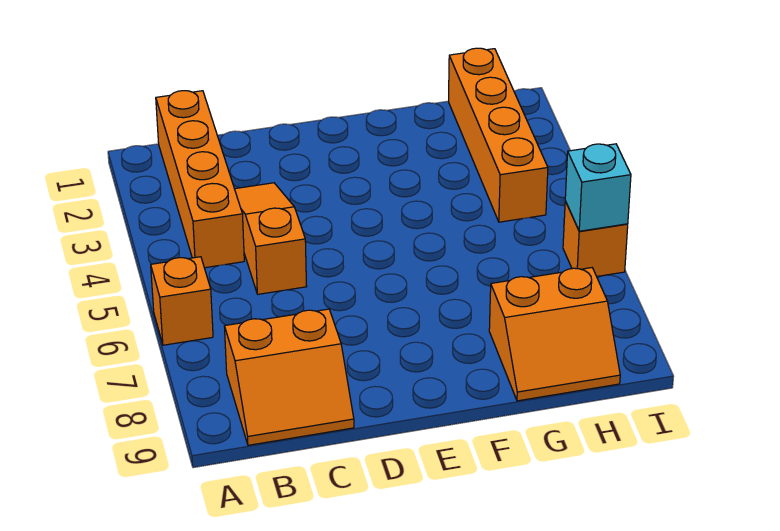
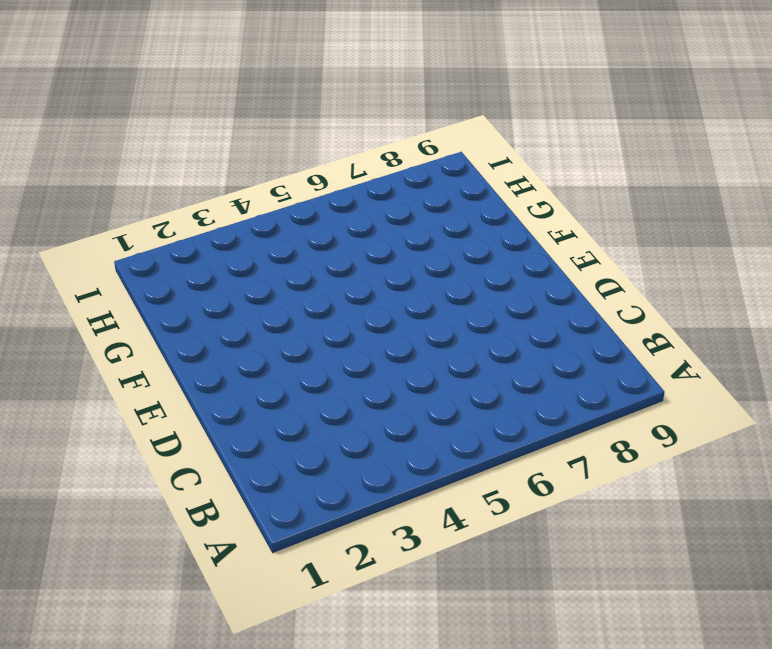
none -> orange brick A6 level 1
none -> orange brick B1:B4 level 1

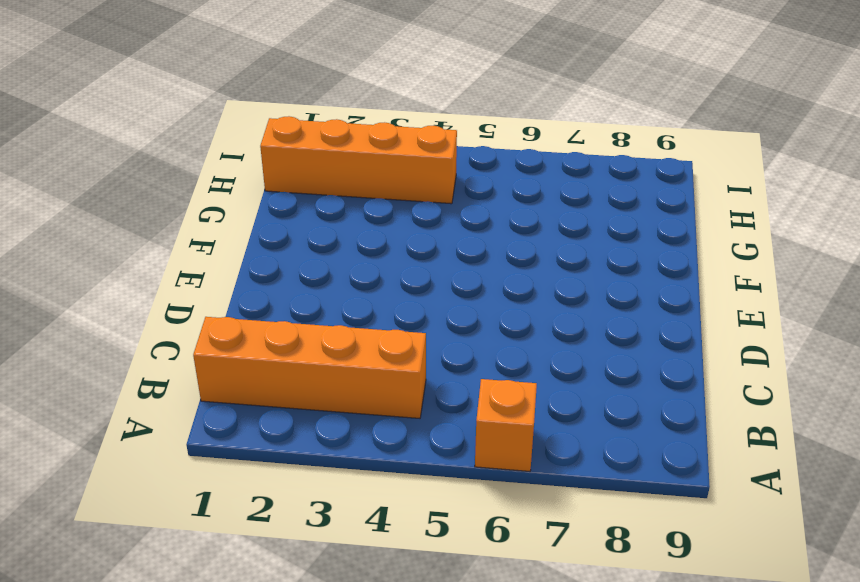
none -> orange slope B8:C9 level 1 top 8
none -> orange slope C3:C5 level 1 top 5

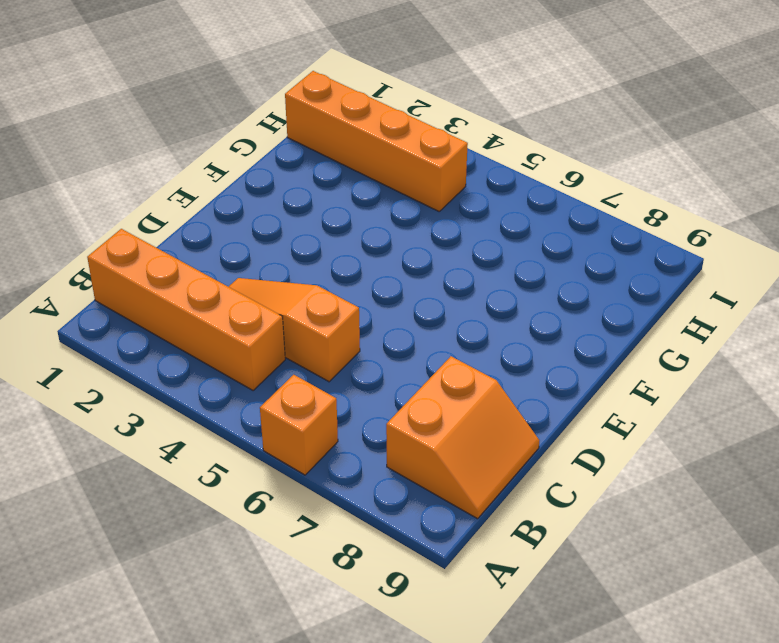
none -> orange slope G8:H9 level 1 top 8
none -> orange brick I6 level 1

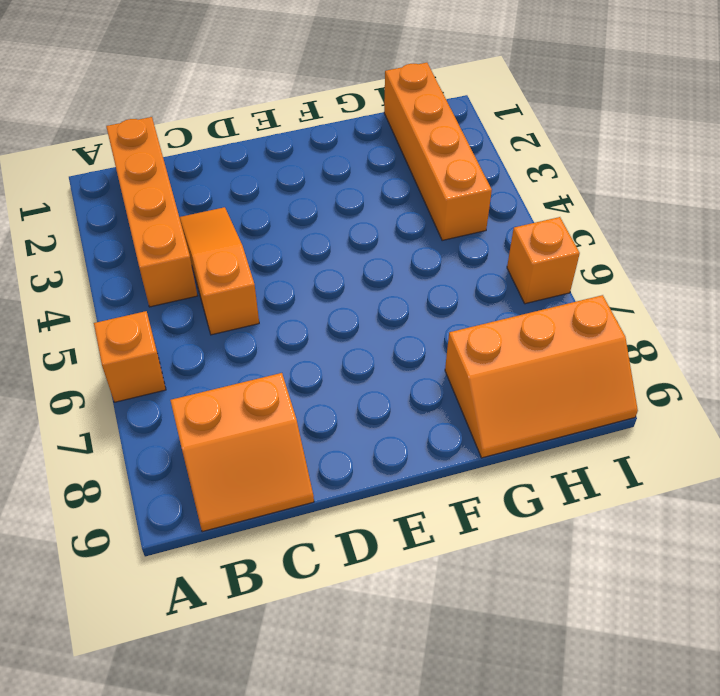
orange slope G8:I9 level 1 top 8 -> orange slope G8:H9 level 1 top 8
none -> cyan brick I6 level 2

